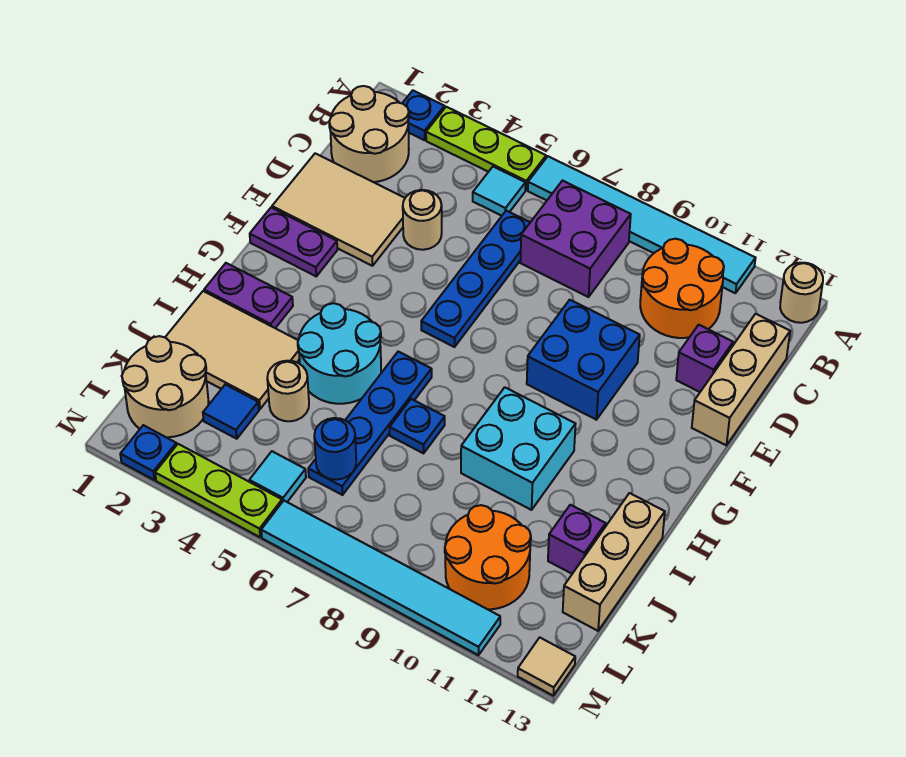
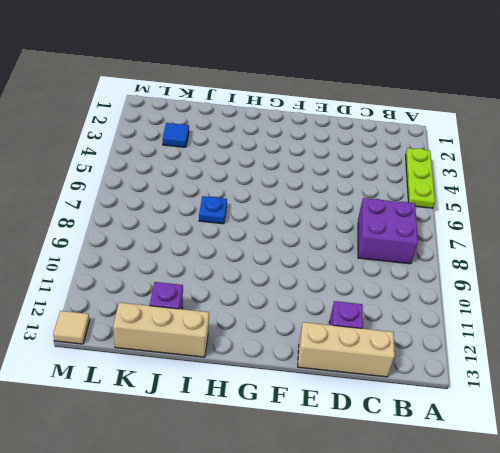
none -> blue plate A2 level 1
none -> cyan tile A6:A11 level 1
none -> tan round brick A13 level 1
none -> tan round brick B1:C2 level 1

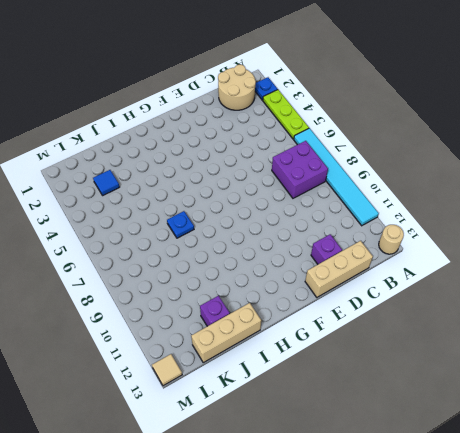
none -> cyan tile B5 level 1
none -> orange round brick B10:C11 level 1
none -> blue plate C6:F6 level 1
none -> tan tile D1:E3 level 1

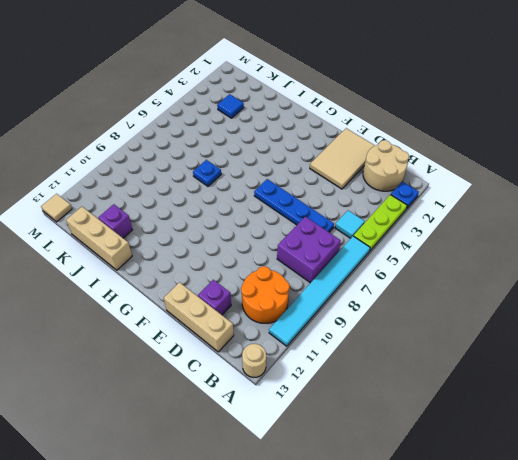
none -> tan round brick D4 level 1
none -> blue brick E9:F10 level 1
none -> purple plate F1:F2 level 1
none -> purple plate H1:H2 level 1

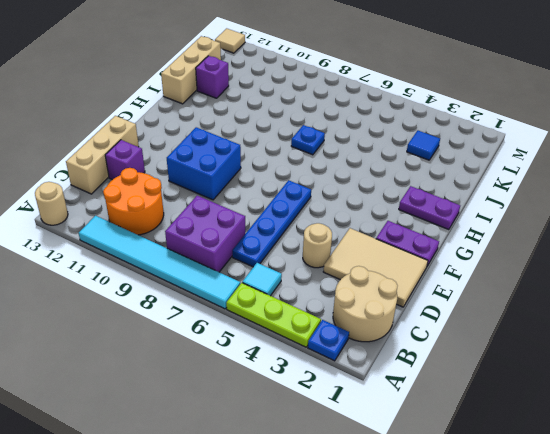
none -> cyan round brick H4:I5 level 1
none -> blue plate H6:K6 level 1
none -> cyan brick H9:I10 level 1
none -> tan tile I1:J3 level 1

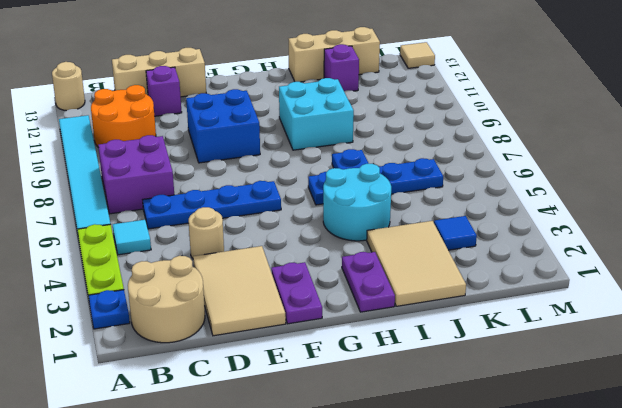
none -> tan round brick J4 level 1
none -> tan round brick K1:L2 level 1
none -> orange round brick K10:L11 level 1
none -> cyan tile L5 level 1

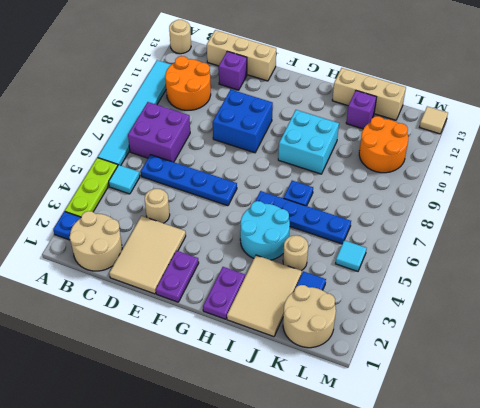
none -> blue plate M2 level 1
none -> lime plate M3:M5 level 1
none -> cyan tile M6:M11 level 1
none -> blue round brick K6 level 2

